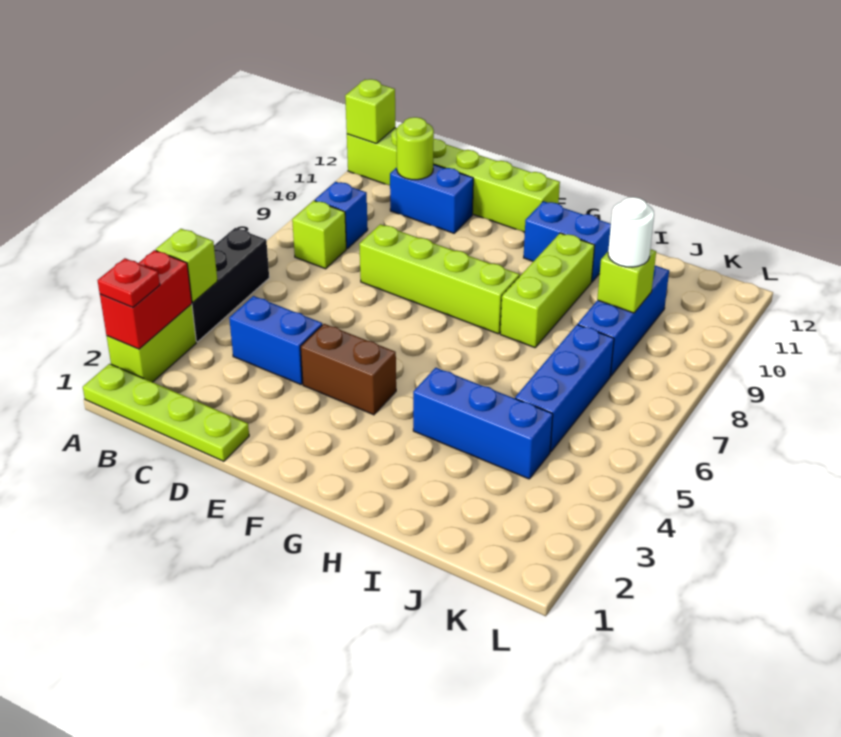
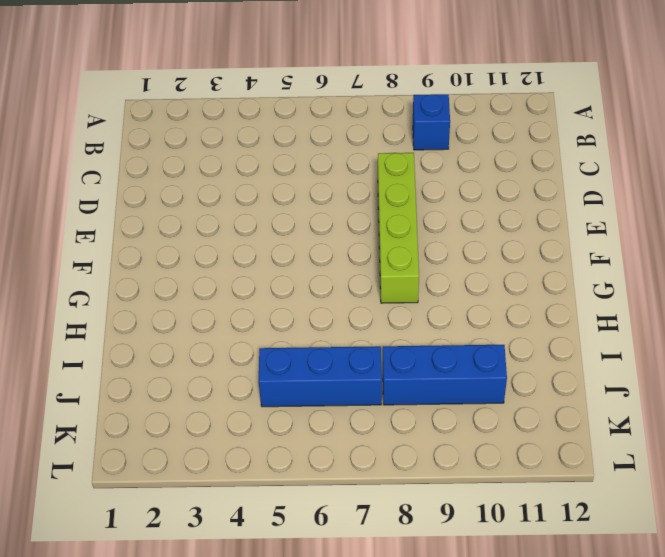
none -> lime plate A1:D1 level 1
none -> lime brick A2:A3 level 1
none -> black brick A4:A6 level 1

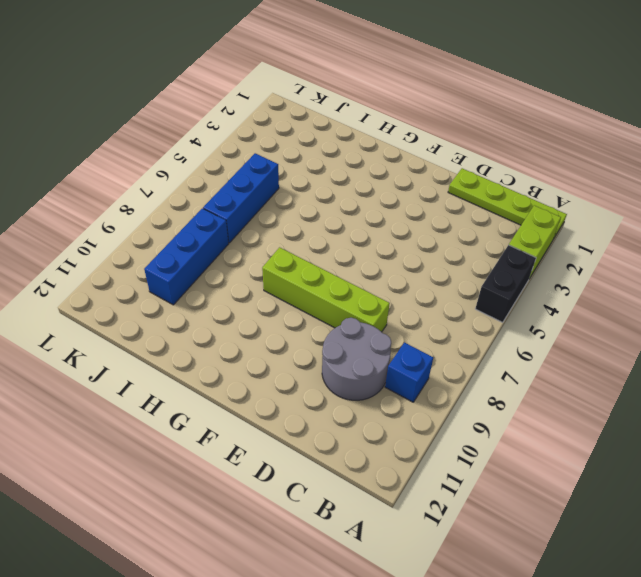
black brick A4:A5 level 1 -> black brick A4:A6 level 1
grey round brick C9:D10 level 1 -> none
none -> lime brick A12:F12 level 1
none -> lime brick B8 level 1
none -> blue brick C4:D4 level 1

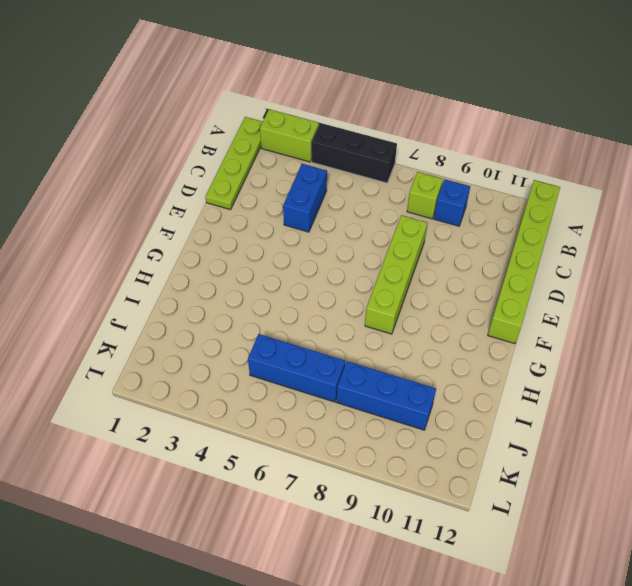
none -> blue brick C11:D11 level 1
none -> brown brick E4:F4 level 1
none -> blue brick G11:H11 level 1

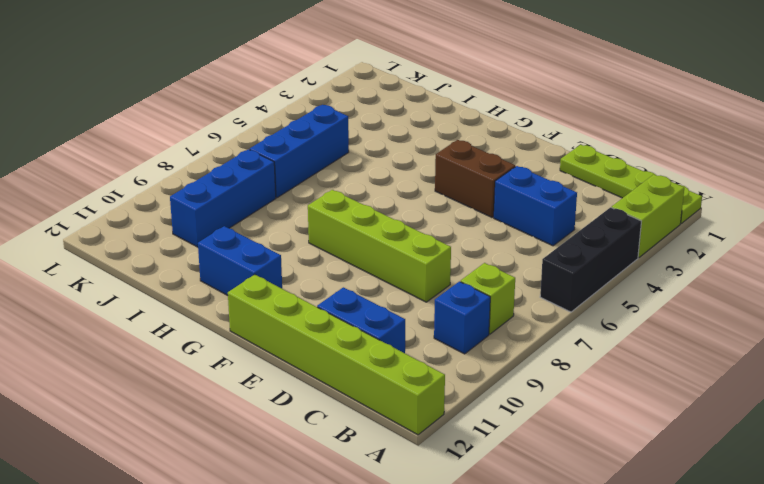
none -> blue brick H4:J4 level 1
none -> lime brick H8:H10 level 1
none -> red brick A2:A3 level 2

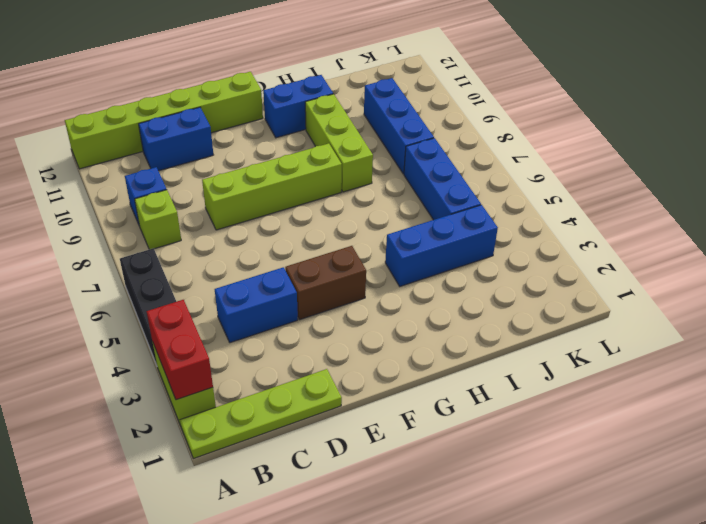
none -> lime brick A4 level 2
none -> lime brick A12 level 2
none -> lime round brick C11 level 2

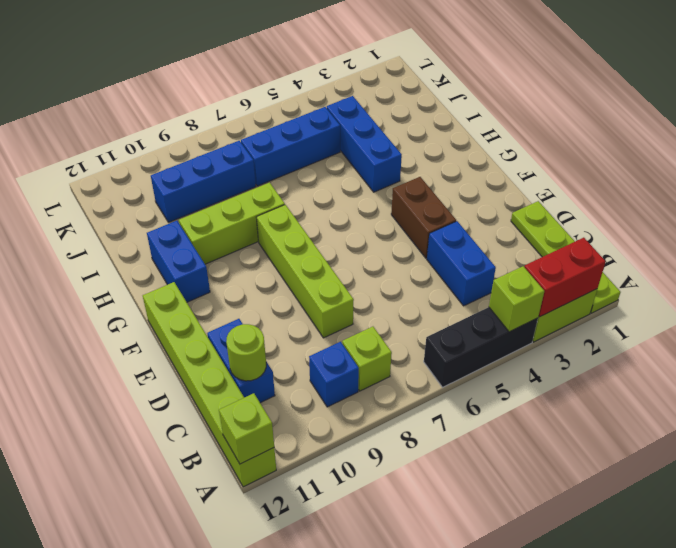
none -> lime brick J9 level 2
none -> red plate A2 level 3
none -> white round brick J9 level 3

